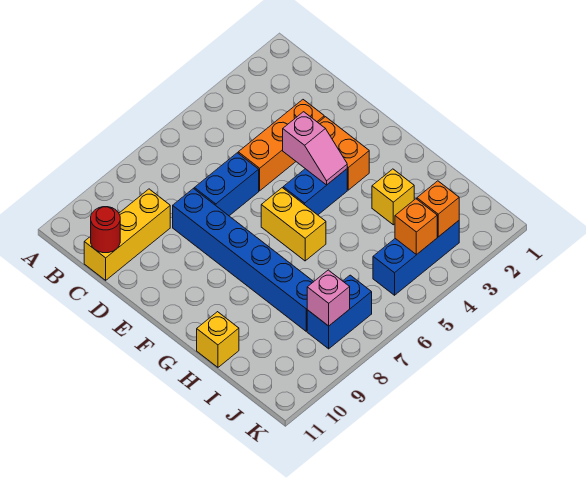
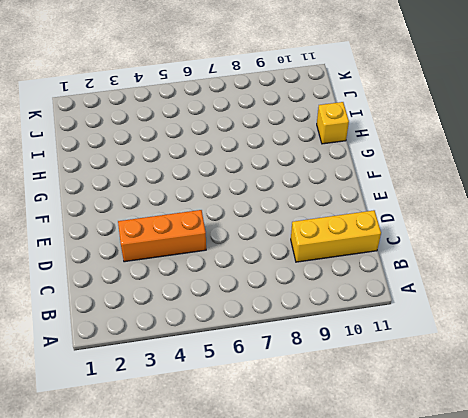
none -> blue brick D6:D7 level 1
none -> blue brick D8:I8 level 1
none -> orange brick E3:F3 level 1

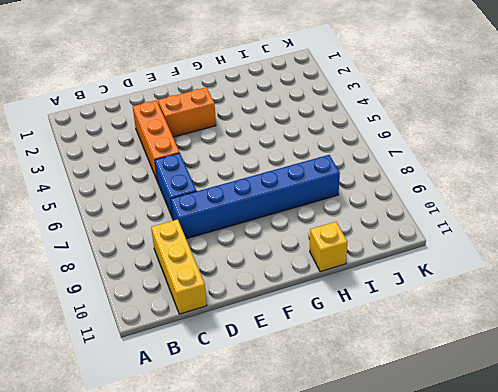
none -> blue brick F4:F5 level 1
none -> yellow brick F6:G6 level 1
none -> yellow brick H3 level 1

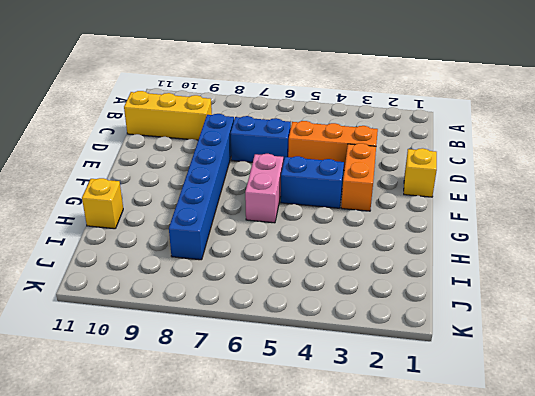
yellow brick E1 level 1 -> yellow brick H3 level 1
pink brick F6:G6 level 1 -> yellow brick F6:G6 level 1
none -> blue brick J3:J5 level 1
none -> blue brick J7:J8 level 1
none -> red round brick C11 level 2

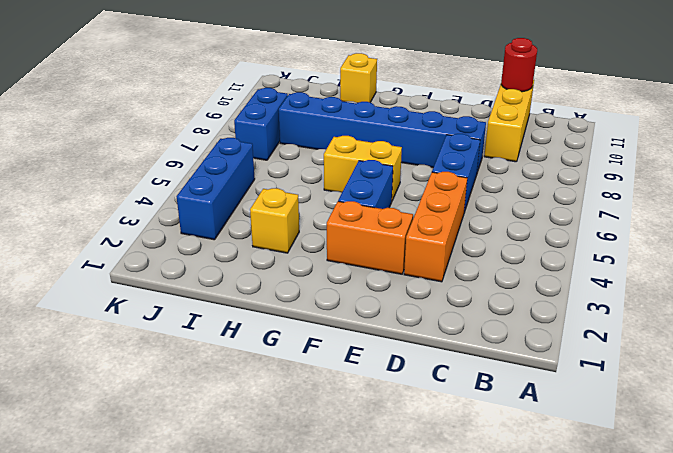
none -> pink slope E4:F4 level 2 top E
none -> orange brick J3 level 2
none -> orange brick J4 level 2

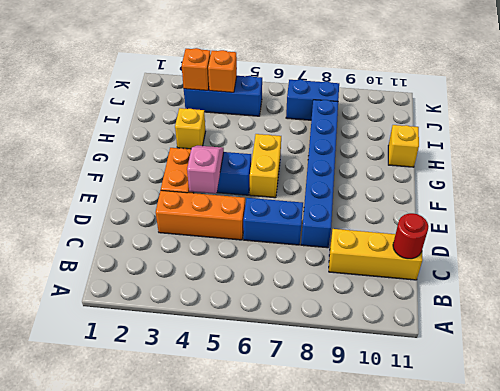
none -> pink brick J8 level 2

